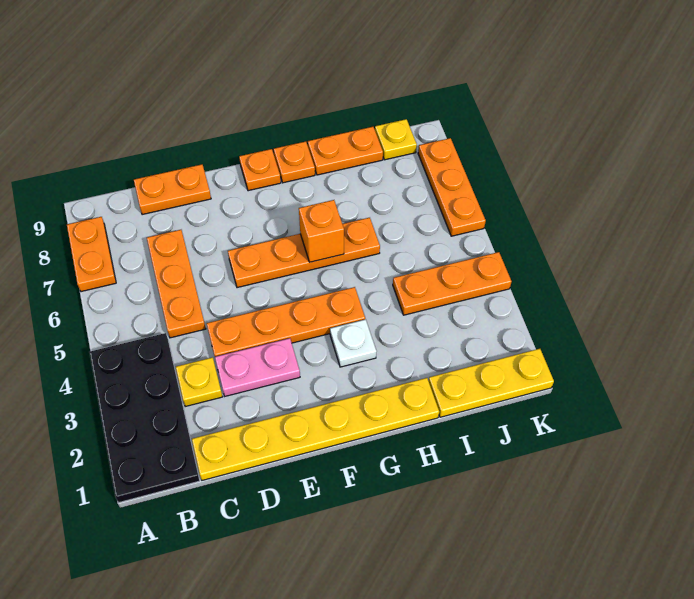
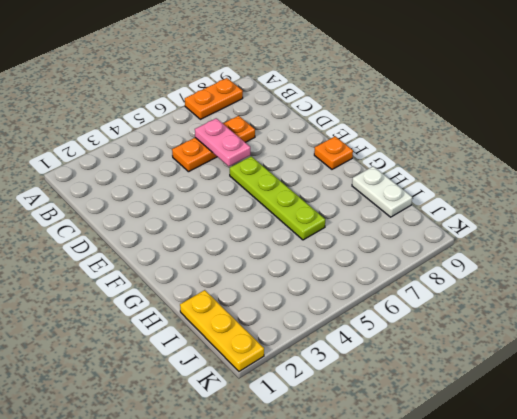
pink plate C6:D6 level 2 -> pink plate D3:E3 level 1
lime plate E6:H6 level 1 -> orange plate E6:H6 level 1
white plate H9:I9 level 1 -> orange plate H9:I9 level 1
none -> black plate A1:B4 level 1
none -> yellow plate C1:H1 level 1
none -> yellow plate C3 level 1

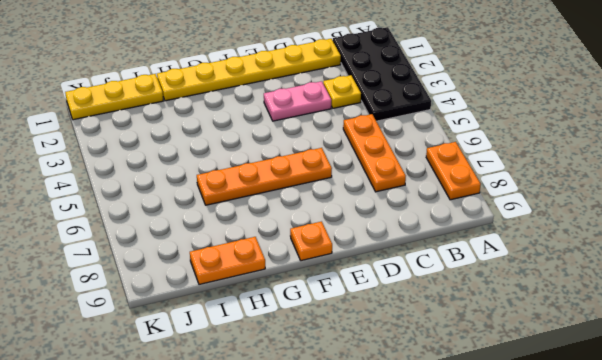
none -> orange plate C9:D9 level 1
none -> orange plate D4:G4 level 1
none -> white plate G3 level 1

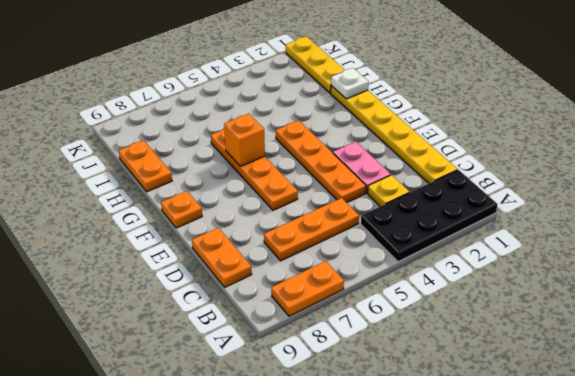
white plate H1 level 2 -> white plate G3 level 1
none -> orange plate G9 level 1
none -> orange plate I4:K4 level 1
none -> yellow plate J9 level 1

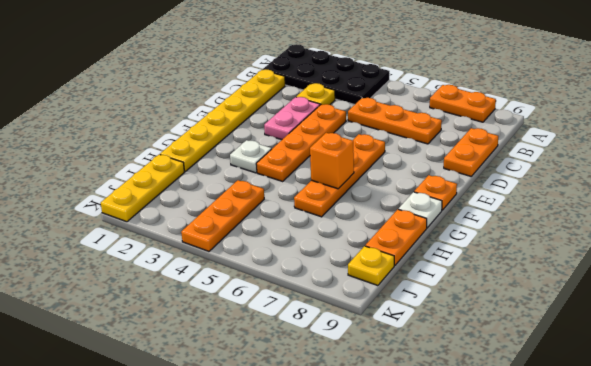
white plate G9 level 1 -> orange plate G9 level 1
none -> orange plate K6:K8 level 1

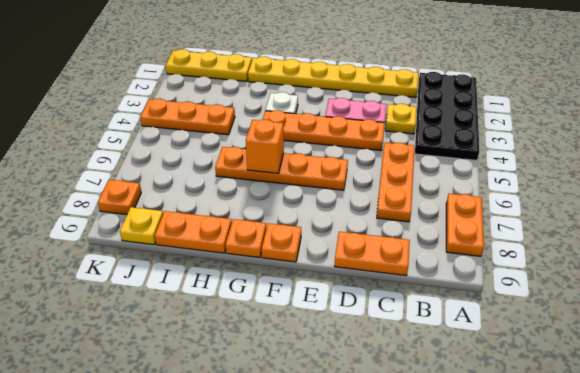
orange plate K8 level 1 -> orange plate K6:K8 level 1

